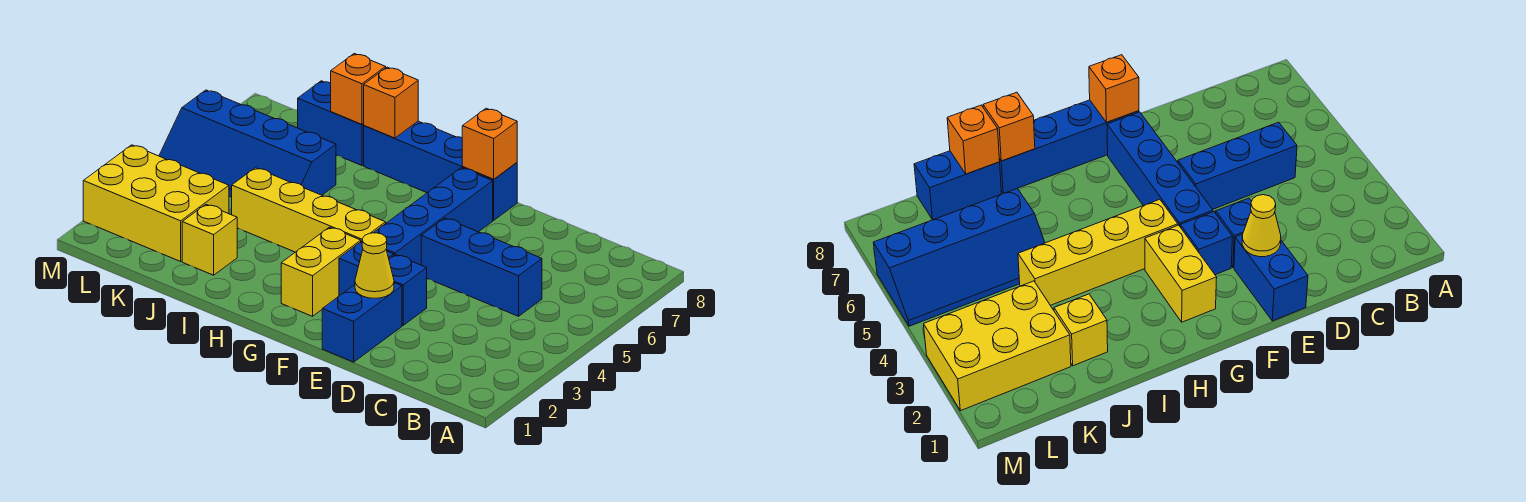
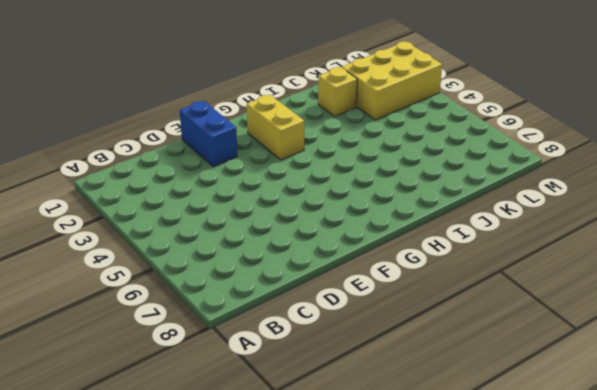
none -> blue brick C5:E5 level 1
none -> blue brick E3 level 1
none -> blue brick F3 level 1

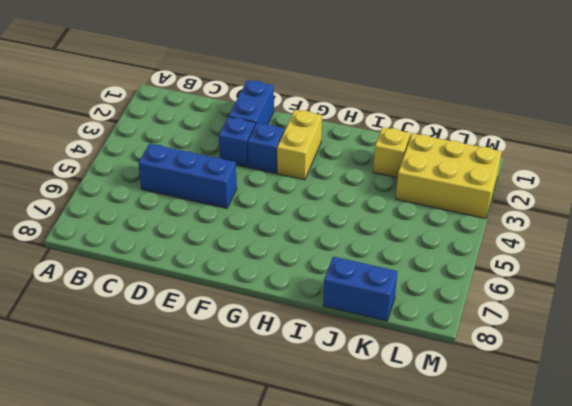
none -> blue brick F4:F7 level 1
none -> blue brick F8:I8 level 1
none -> yellow brick G4:J4 level 1

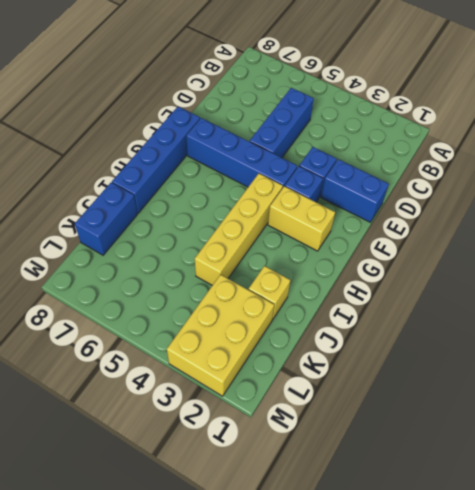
none -> blue slope J5:M6 level 1 top 6
none -> yellow cone E2 level 2
none -> orange brick F8 level 2

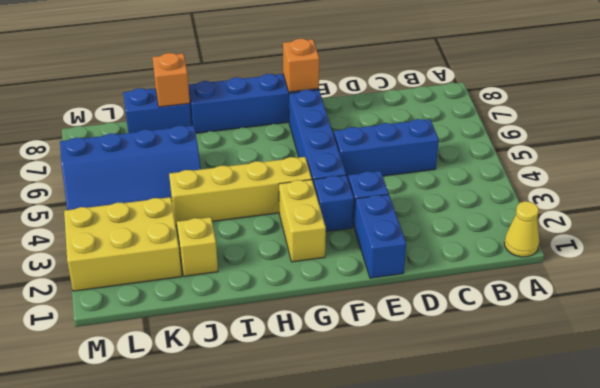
yellow cone A1 level 1 -> yellow cone E2 level 2
none -> orange brick I8 level 2

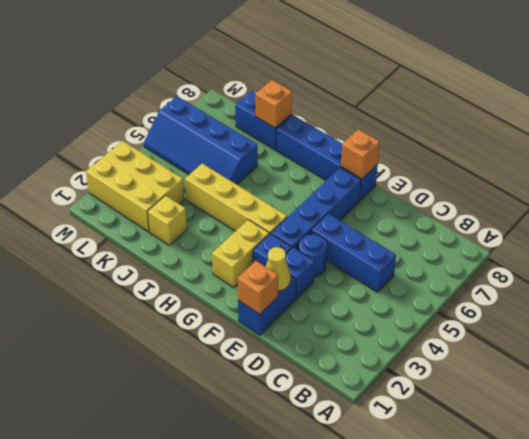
orange brick E1 level 2 -> orange brick I8 level 2
blue round brick E4 level 1 -> none

